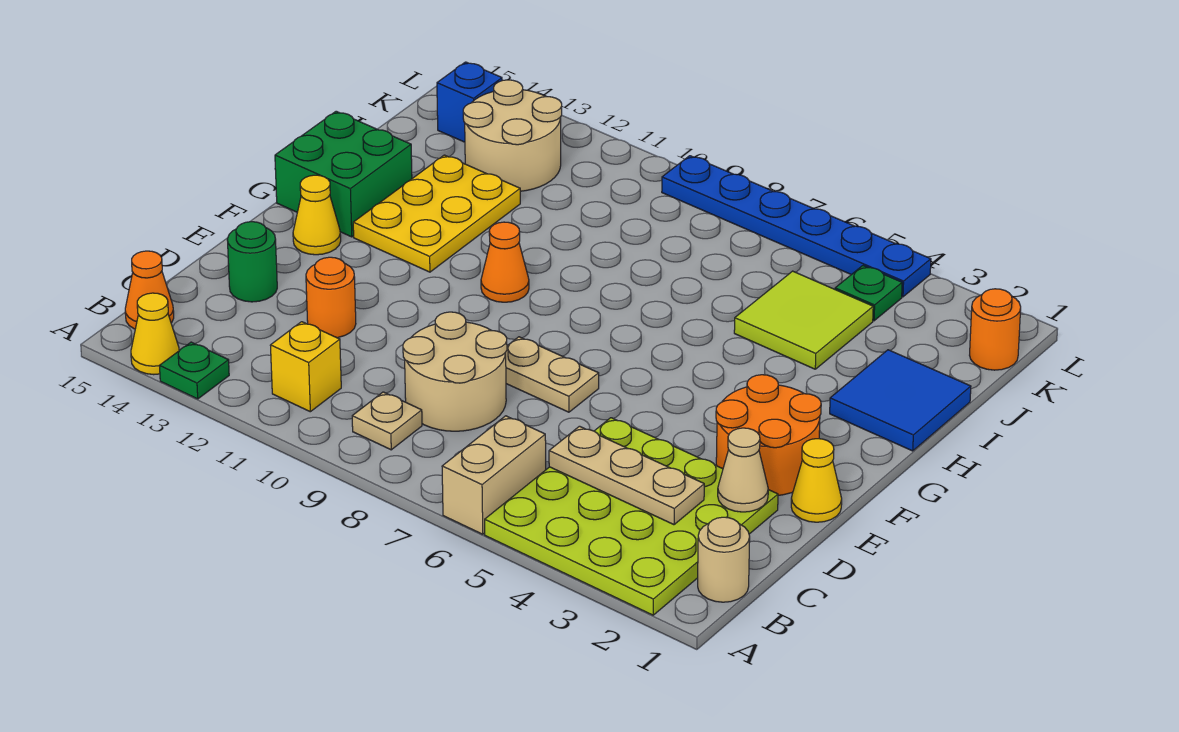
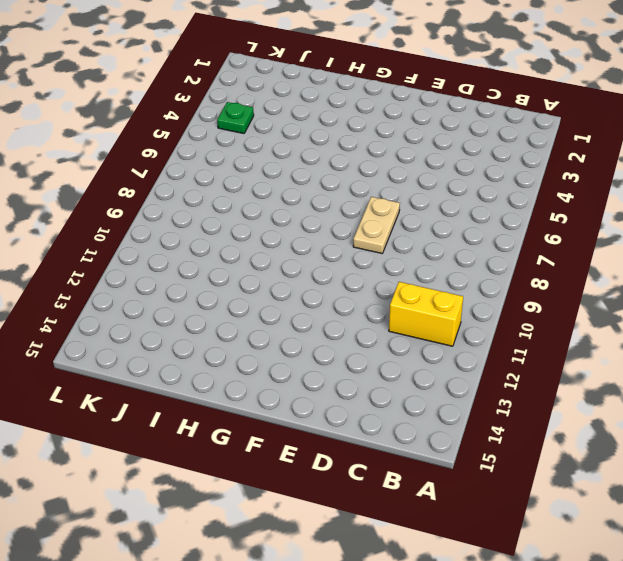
yellow brick B11:C11 level 1 -> yellow brick B11 level 1
none -> lime plate A2:D5 level 1
none -> tan brick A6:B6 level 1
none -> green plate A13 level 1

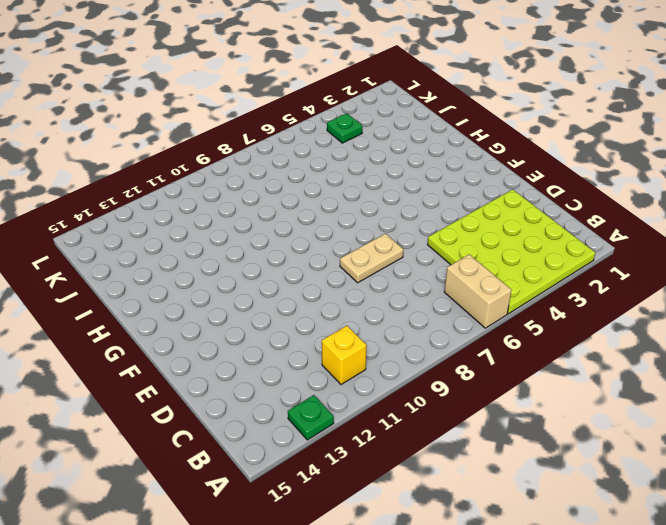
none -> yellow cone A14 level 1
none -> tan round brick B1 level 1
none -> tan plate B9 level 1

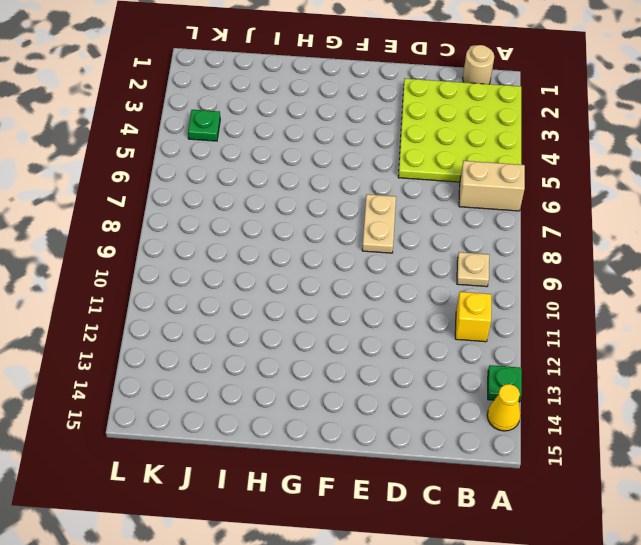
none -> orange cone B15 level 1
none -> tan round brick C8:D9 level 1
none -> orange round brick D12 level 1

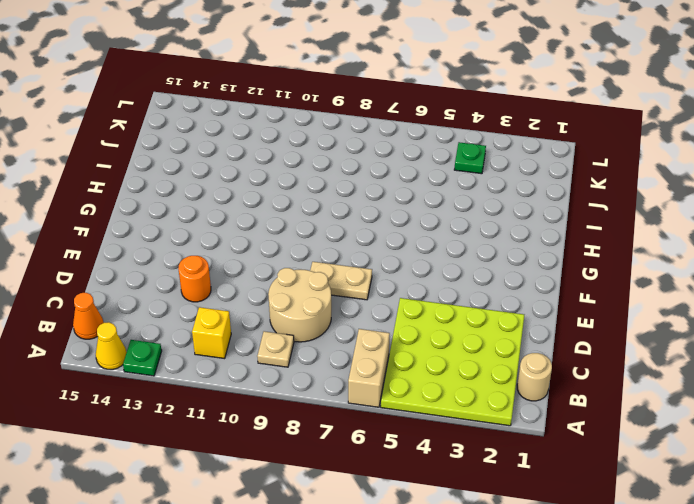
none -> green round brick D14 level 1
none -> yellow cone E1 level 1
none -> orange round brick E2:F3 level 1

